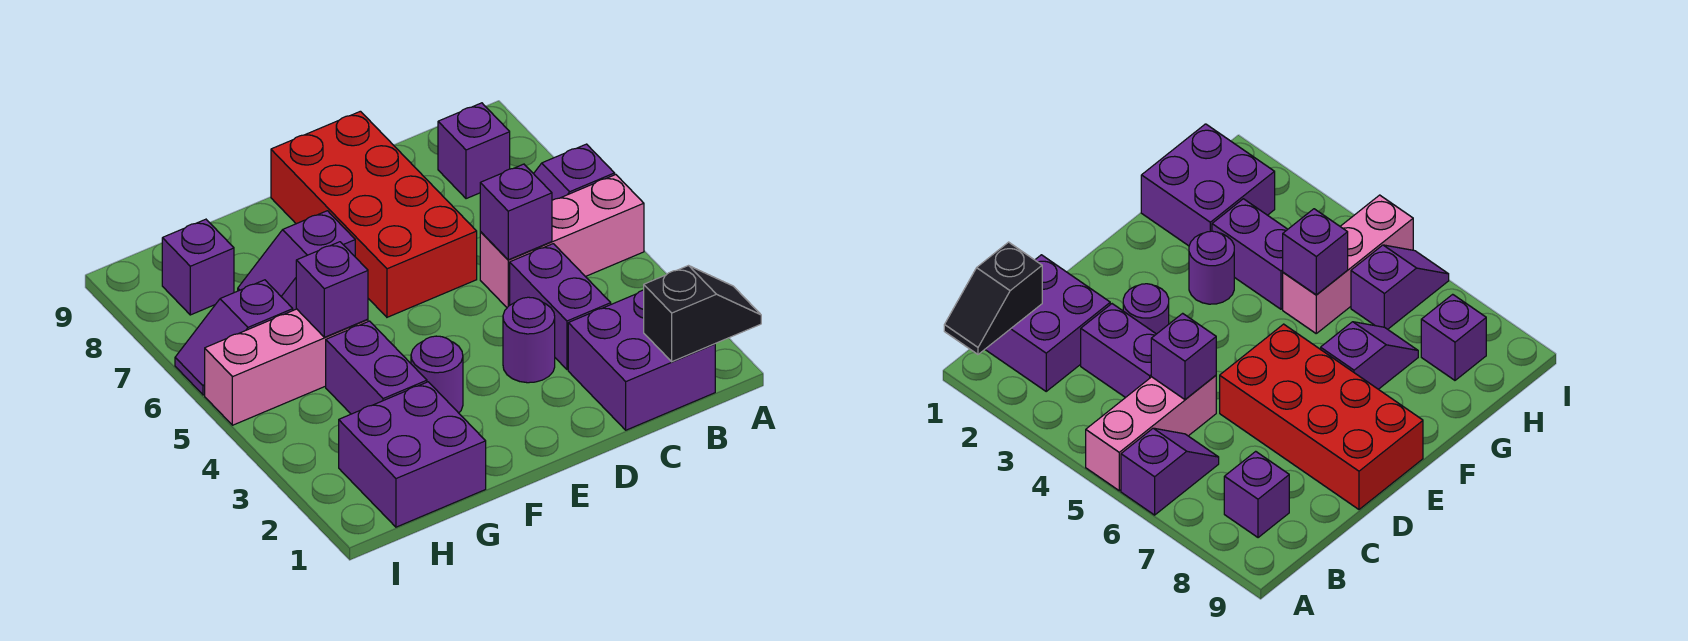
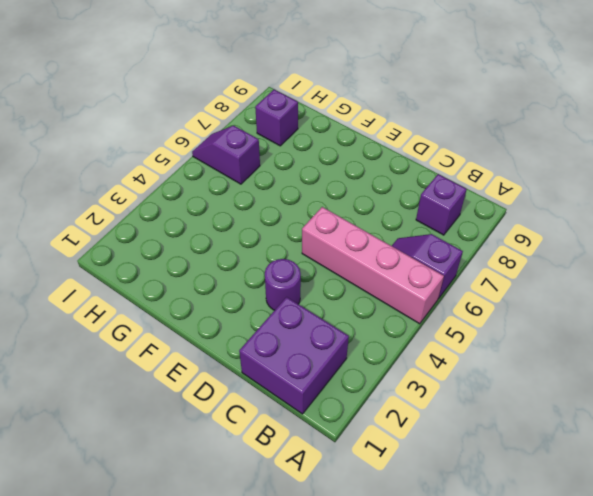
pink brick A5:D5 level 1 -> pink brick A5:C5 level 1
none -> purple brick C3:C4 level 1
none -> red brick D6:E9 level 1
none -> purple round brick F3 level 1

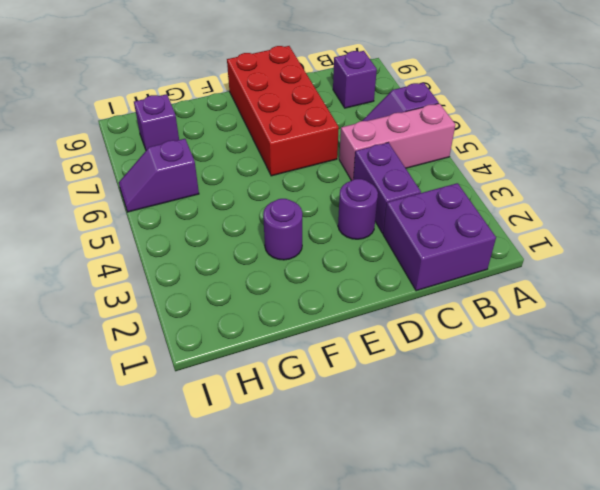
none -> purple slope F7:G7 level 1 top F
none -> purple brick G1:H2 level 1
none -> purple brick G3:G4 level 1

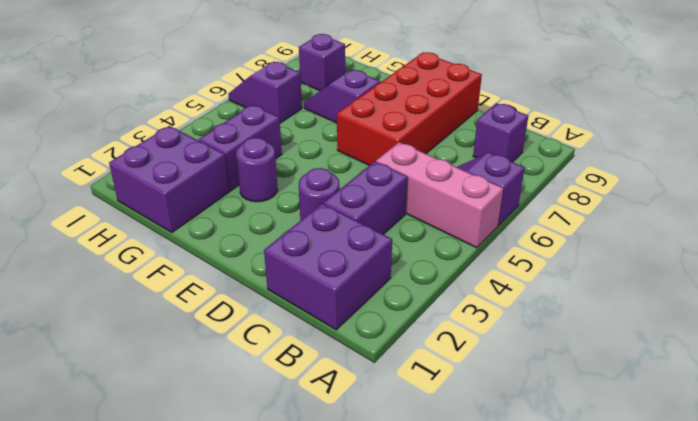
none -> pink brick G5:I5 level 1
none -> black slope A1:B1 level 2 top B
none -> purple brick C5 level 2

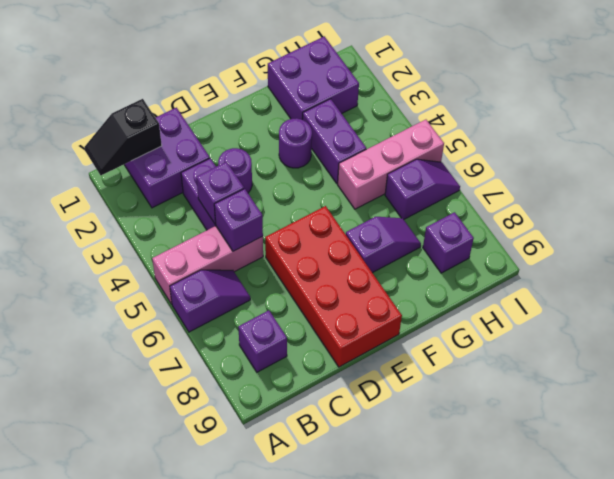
purple brick C4 level 2 -> purple brick G5 level 2

